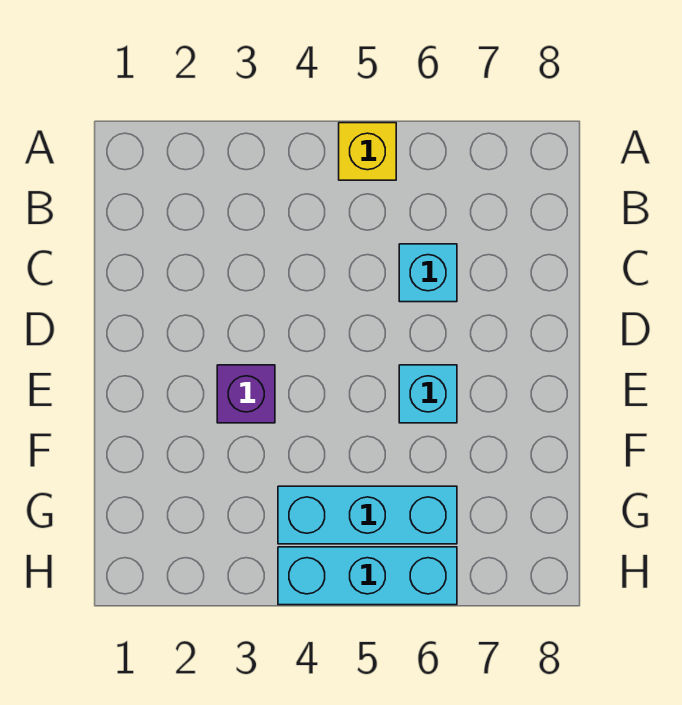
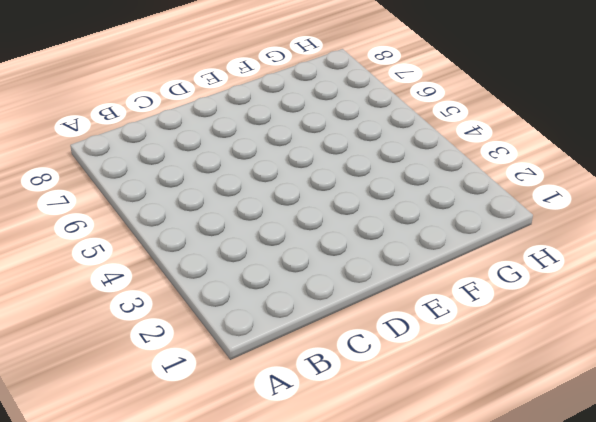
none -> yellow brick A5 level 1
none -> cyan brick C6 level 1

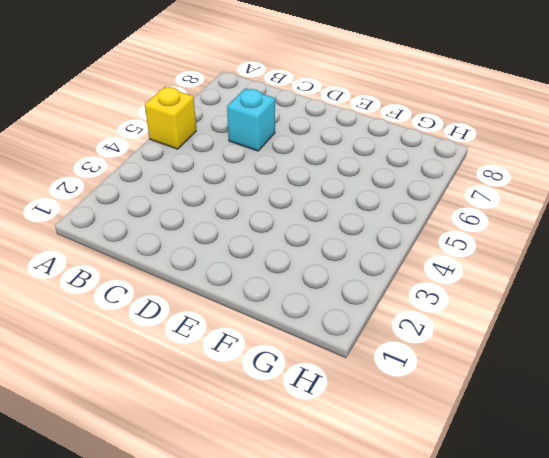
none -> purple brick E3 level 1
none -> cyan brick E6 level 1

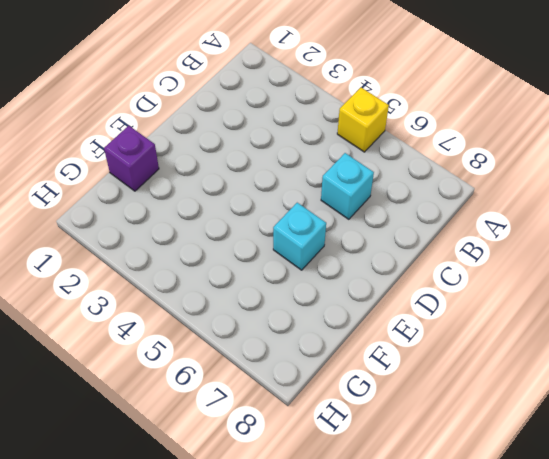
purple brick F1 level 1 -> purple brick E3 level 1
none -> cyan brick G4:G6 level 1
none -> cyan brick H4:H6 level 1

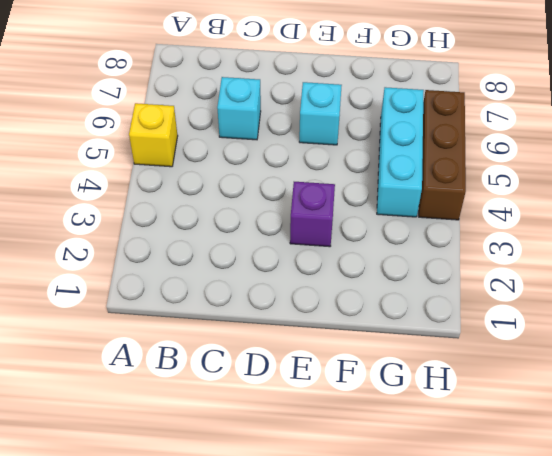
brown brick H4:H6 level 1 -> cyan brick H4:H6 level 1

